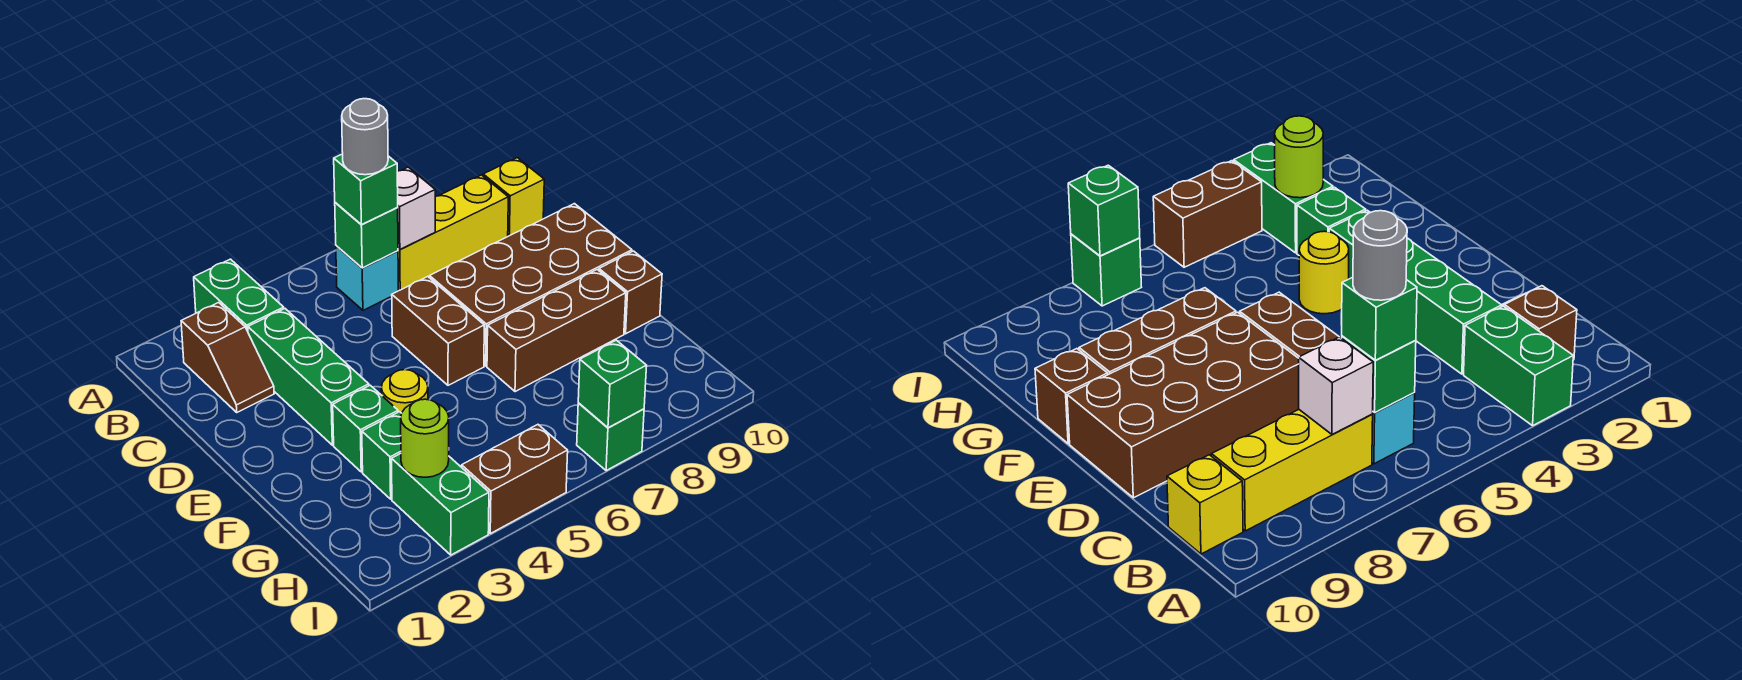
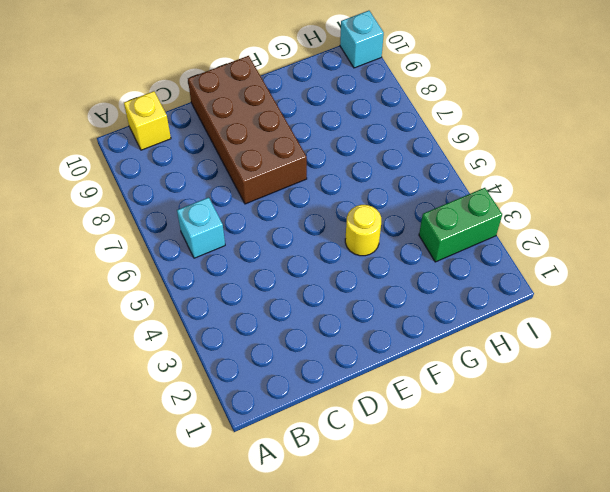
cyan brick I10 level 1 -> none
none -> green brick A3:B3 level 1
none -> brown slope B2:C2 level 1 top B
none -> yellow brick B7:B9 level 1

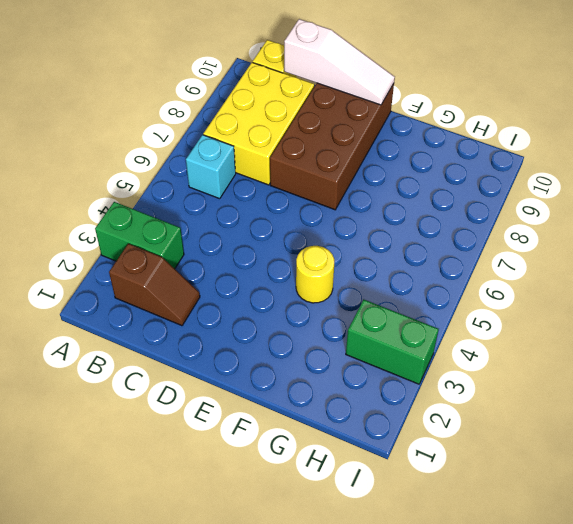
yellow brick B7:C9 level 1 -> yellow brick B7:B9 level 1
white slope C10:E10 level 2 top C -> none
none -> green brick C3:E3 level 1
none -> brown brick D6:E6 level 1
none -> green brick F3 level 1

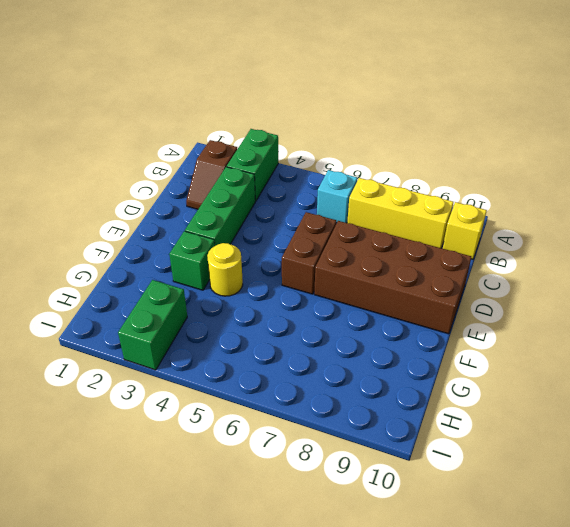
none -> brown brick F7:F9 level 1
none -> brown brick F10 level 1
none -> green brick G3 level 1

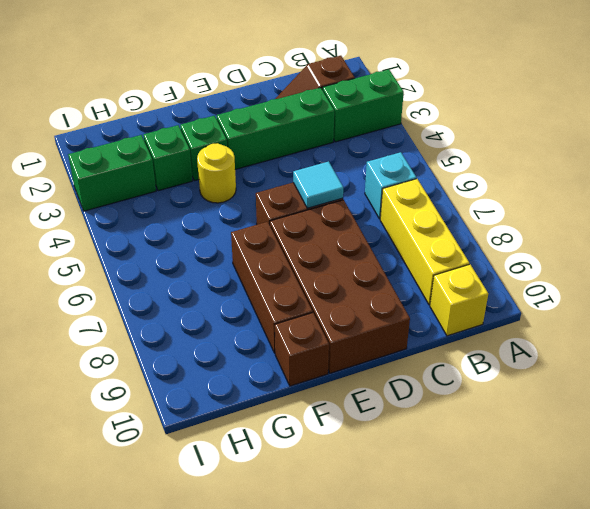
cyan tile D6 level 2 -> none
none -> brown brick I4:I5 level 1
none -> green brick I7 level 1
none -> green brick B6 level 2

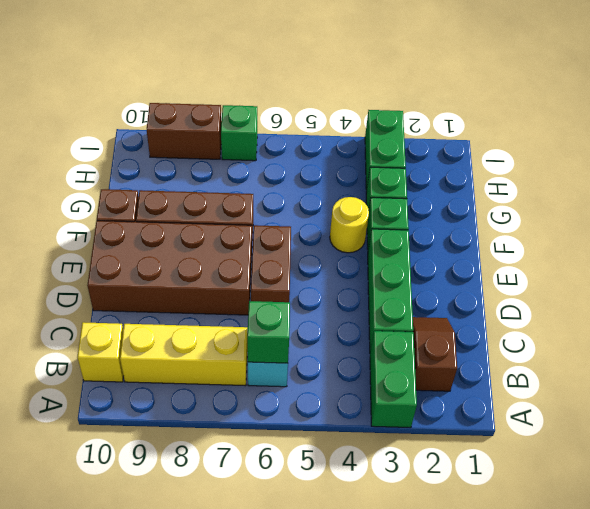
brown brick I8:I9 level 1 -> brown brick I4:I5 level 1
none -> white brick B7 level 2
none -> lime round brick H3 level 2
none -> green brick I7 level 2

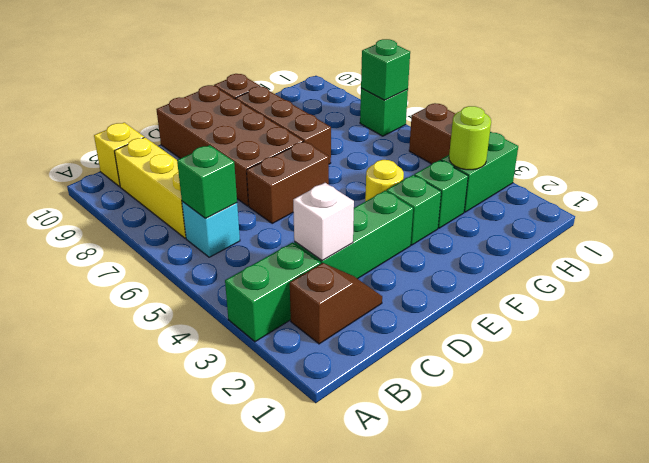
white brick C3 level 2 -> white brick B7 level 2
none -> green brick B6 level 3
none -> grey round brick B6 level 4

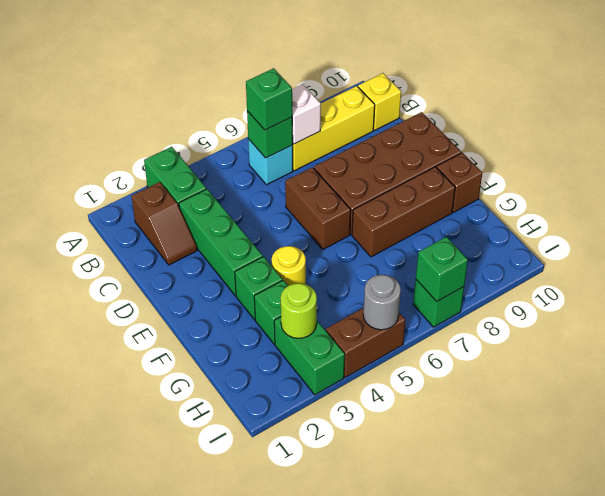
grey round brick I5 level 2 -> grey round brick B6 level 4

